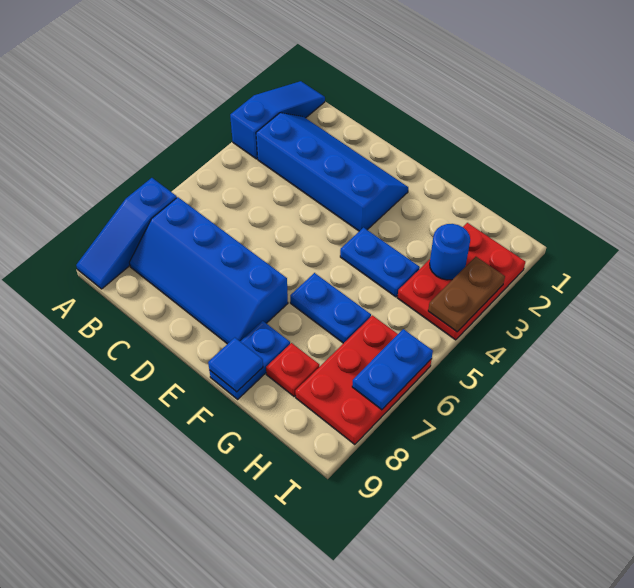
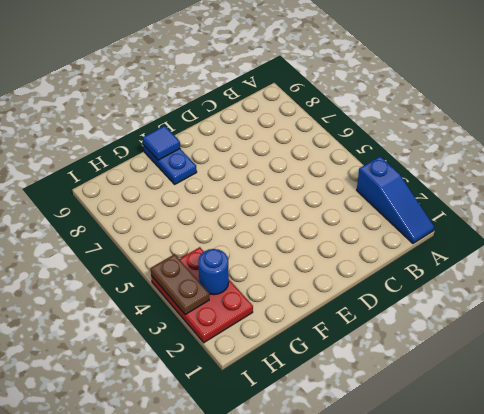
none -> blue slope A7:A9 level 1 top 7
none -> blue slope B2:E3 level 1 top 3
none -> blue slope B7:E8 level 1 top 7

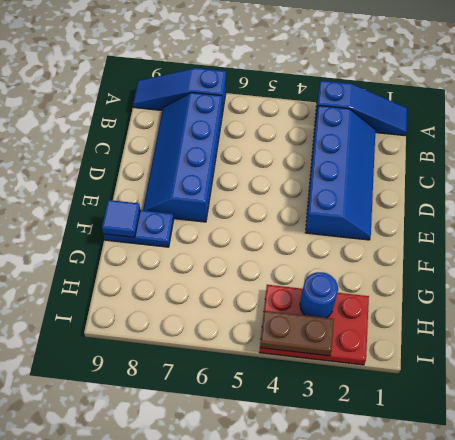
none -> blue plate F4:G4 level 1
none -> blue plate F6:G6 level 1
none -> red plate G8 level 1

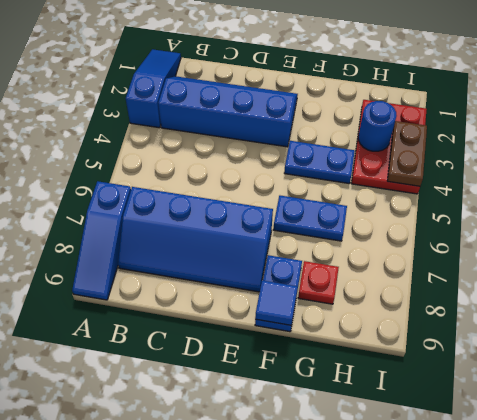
none -> red plate H6:I8 level 1
none -> blue plate I6:I7 level 2

